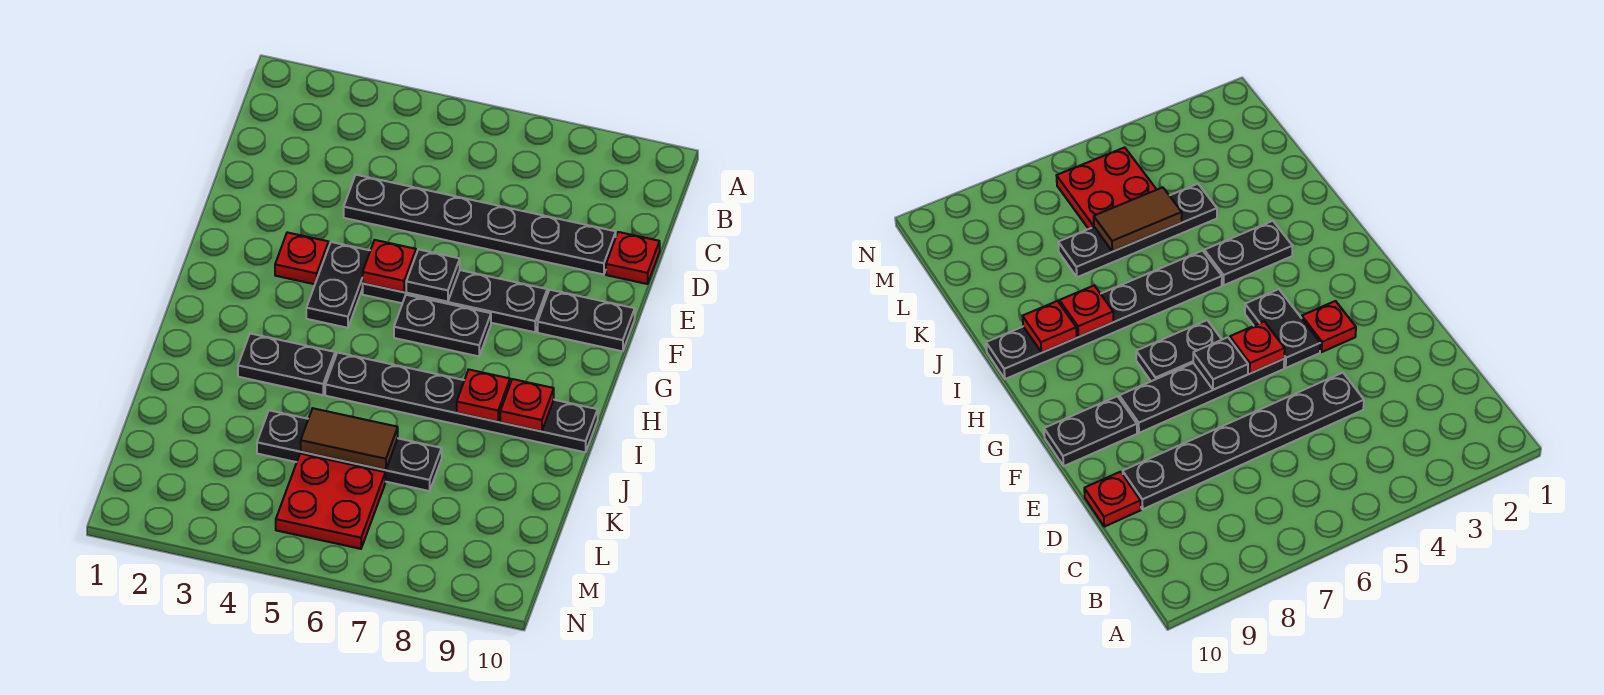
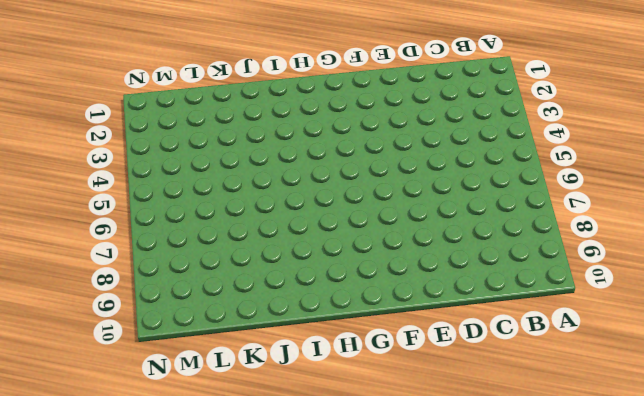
none -> black plate D4:D9 level 1
none -> red plate D10 level 1
none -> red plate F3 level 1

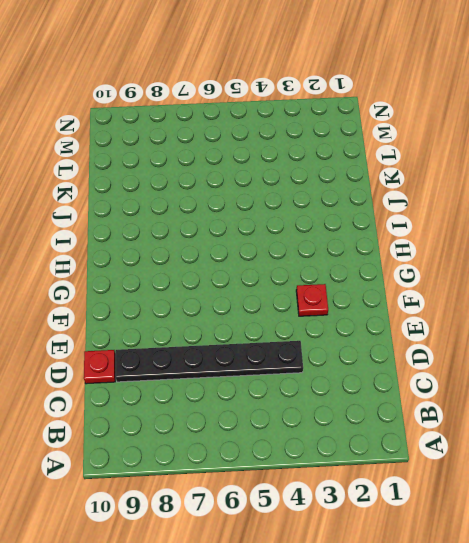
none -> black plate F4:G4 level 1
none -> black plate F5:F8 level 1
none -> black plate F9:F10 level 1

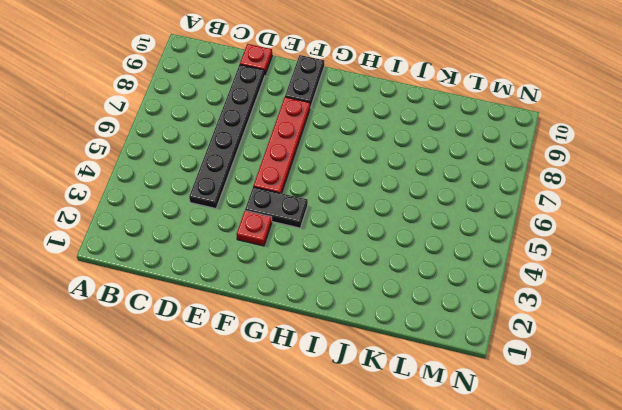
red plate F5:F8 level 1 -> black plate F5:F8 level 1
none -> black plate G6:G7 level 1
none -> black plate I3:I4 level 1
none -> black plate I5:I10 level 1

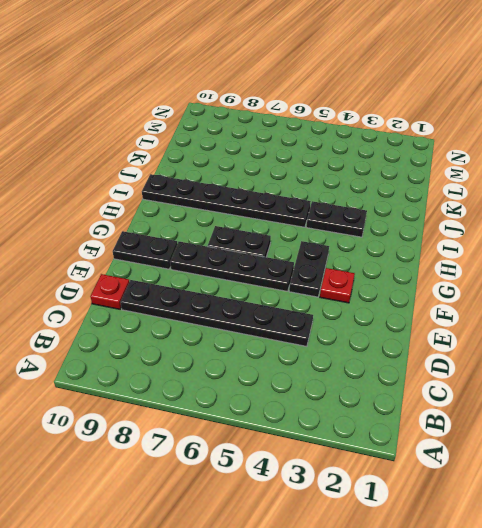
none -> black plate K4:K7 level 1
none -> red plate L5:M6 level 1
none -> red plate F5 level 2

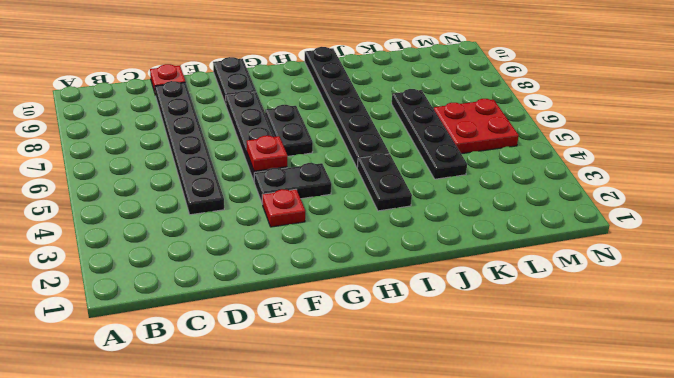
none -> black plate F6 level 2
none -> red plate I8 level 2
none -> red plate I9 level 2

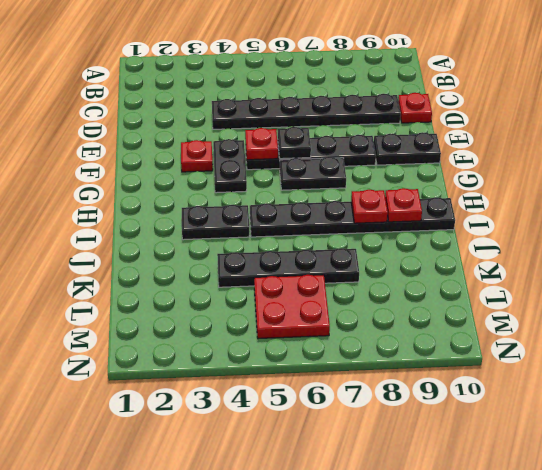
none -> brown tile K5:K6 level 2

